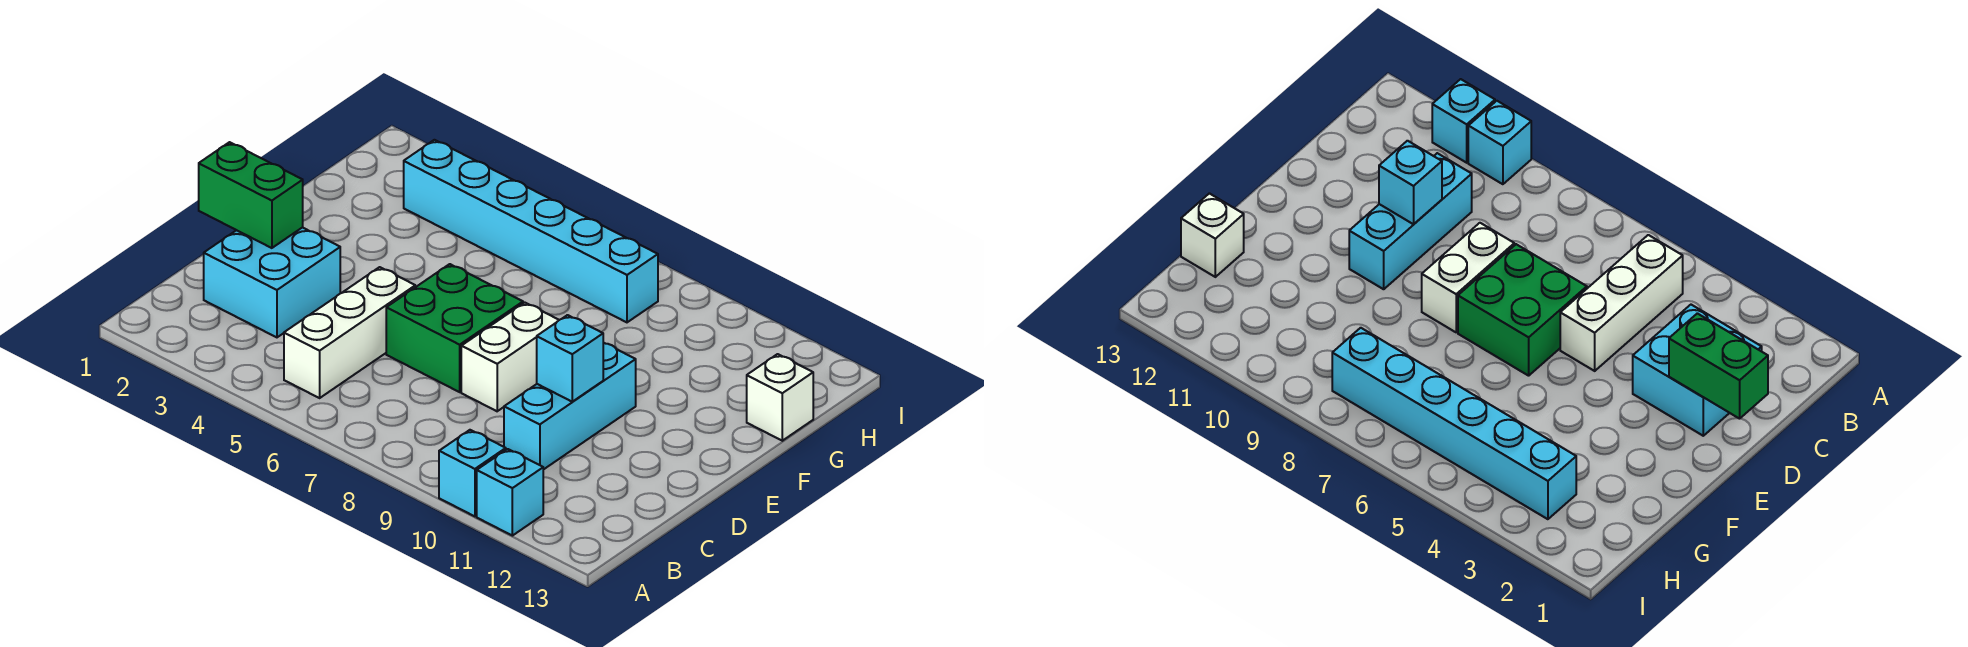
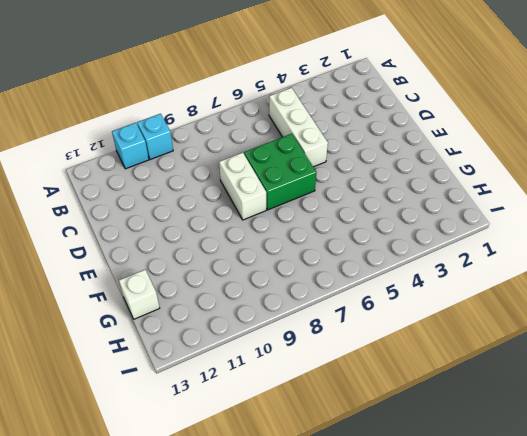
none -> cyan brick C2:D3 level 1
none -> cyan brick C10:E10 level 1

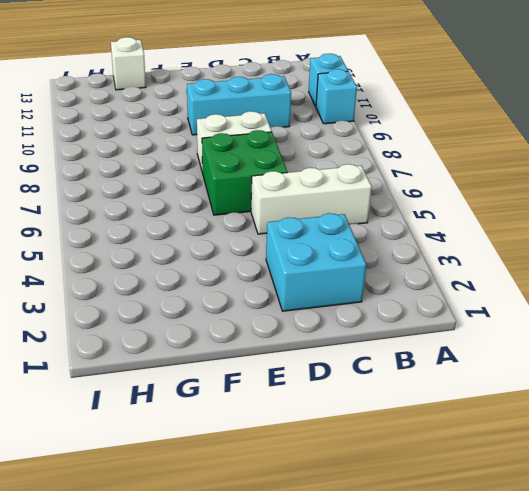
none -> cyan brick H3:H8 level 1
none -> green brick D1:D2 level 2

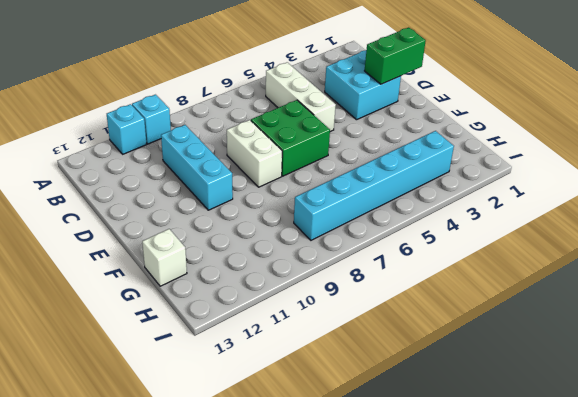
none -> cyan brick D10 level 2

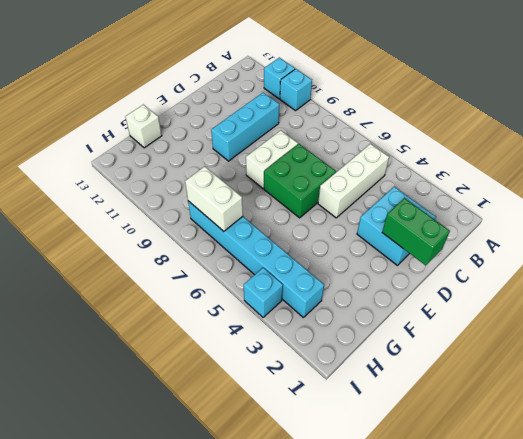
white brick H7:H8 level 2 -> none
cyan brick I4 level 1 -> cyan brick D10 level 2

